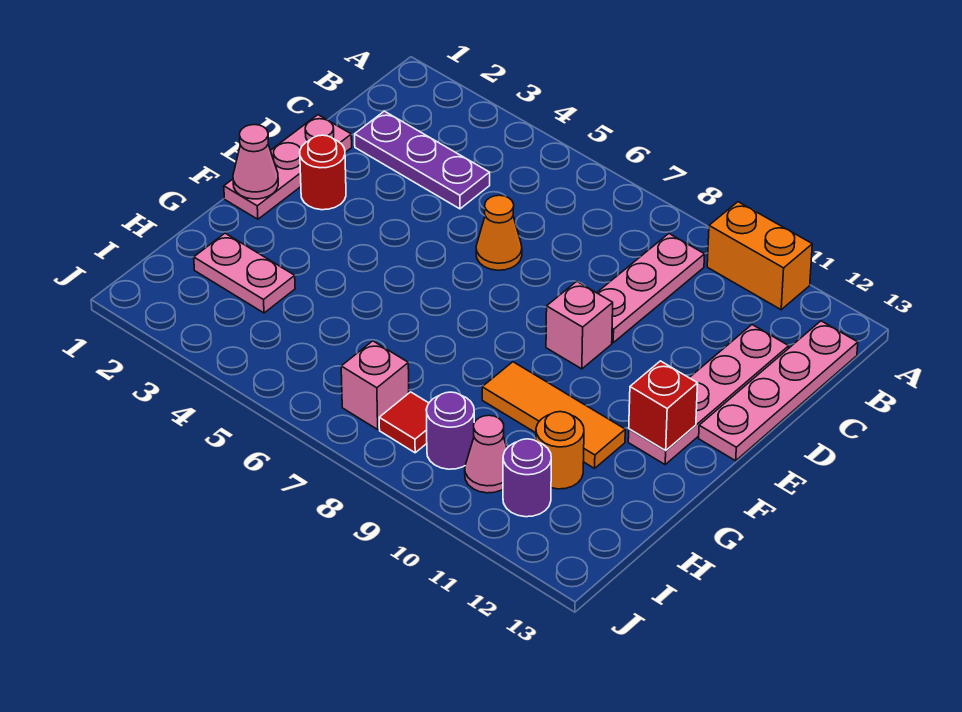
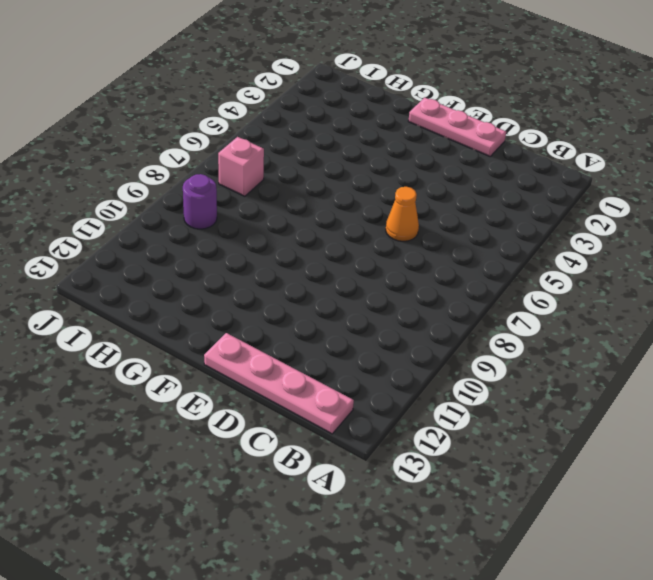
none -> orange brick A10:A11 level 1
none -> pink plate B9:D9 level 1
none -> purple plate C2:C4 level 1

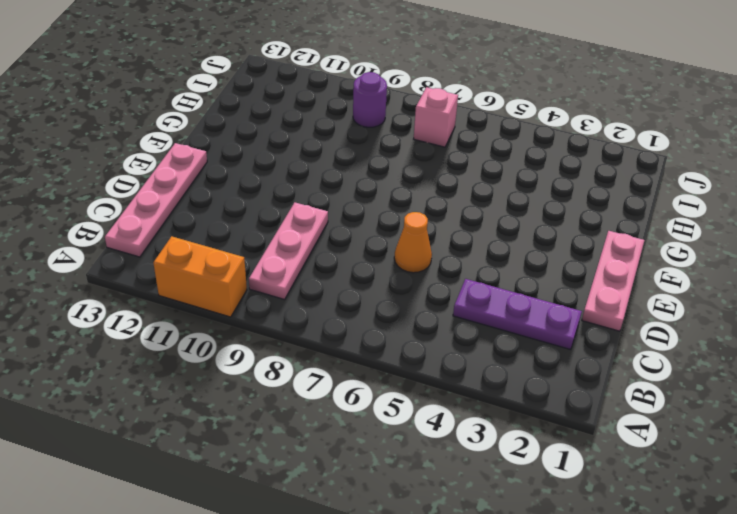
none -> pink plate C12:F12 level 1
none -> red round brick E2 level 1
none -> pink brick E9 level 1

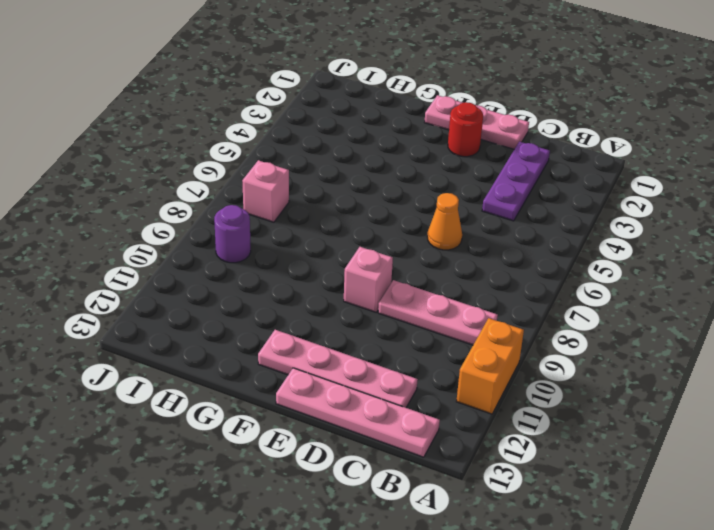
none -> orange tile G9:G11 level 1
none -> pink plate H2:H3 level 1
none -> orange round brick H11 level 1

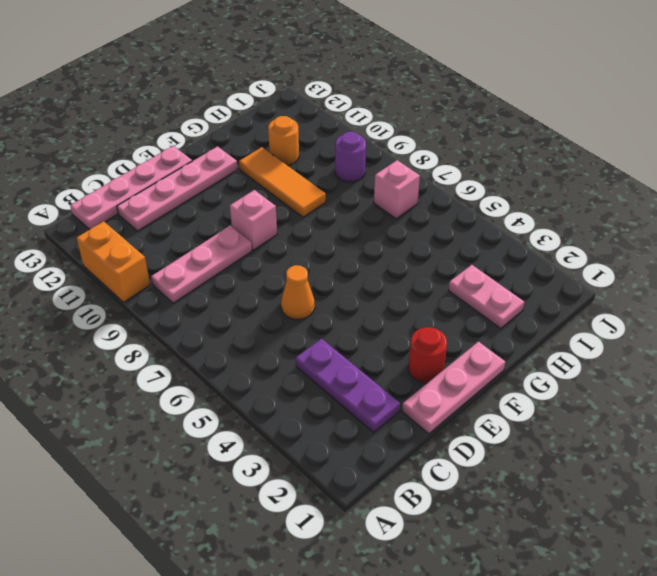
none -> red tile I8 level 1
none -> pink cone I10 level 1
none -> purple round brick I11 level 1

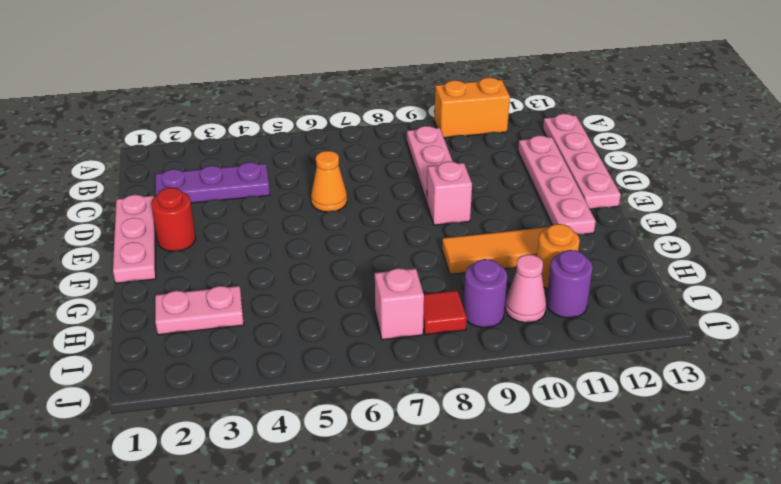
none -> pink cone F1 level 2
none -> red brick F12 level 2

